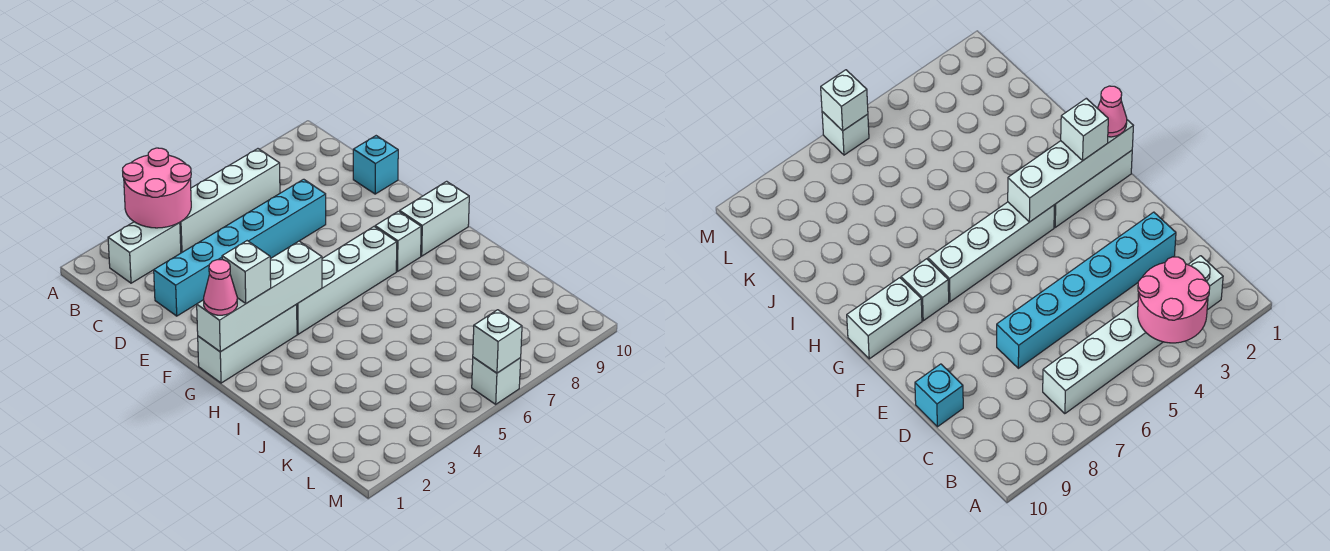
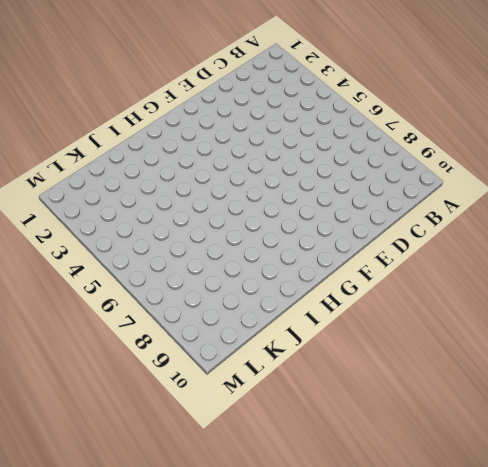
none -> white brick B2:B3 level 1
none -> white brick B4:B7 level 1
none -> cyan brick D2:D7 level 1

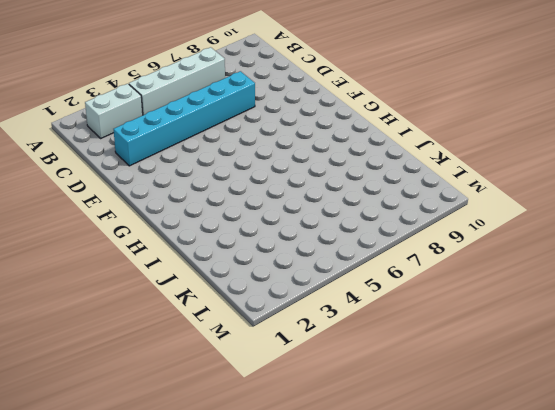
none -> cyan brick D10 level 1
none -> white brick G1:G3 level 1
none -> white brick G4:G7 level 1

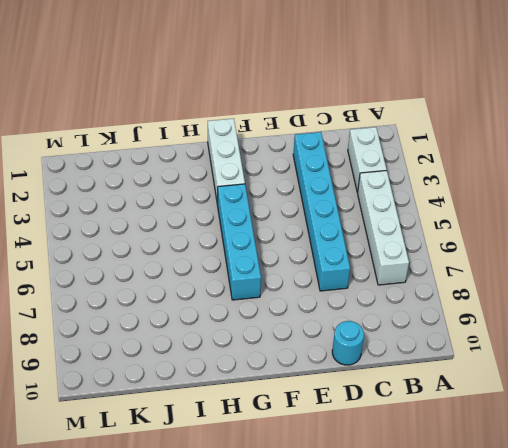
cyan round brick D10 level 1 -> cyan brick D10 level 1
cyan brick G4:G7 level 1 -> white brick G4:G7 level 1
none -> white brick G8 level 1
none -> white brick G9:G10 level 1
none -> white brick M6 level 1

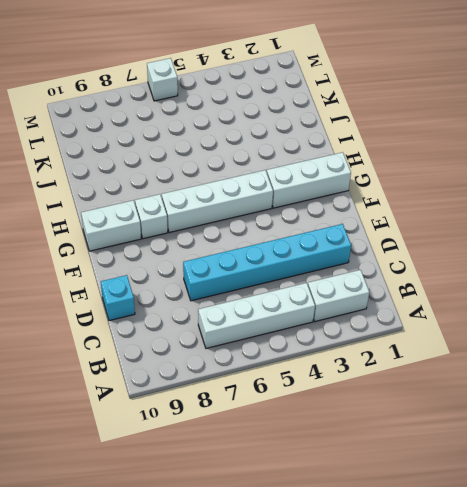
none -> pink round brick A3:B4 level 2
none -> white brick G1:G4 level 2
none -> white brick M6 level 2

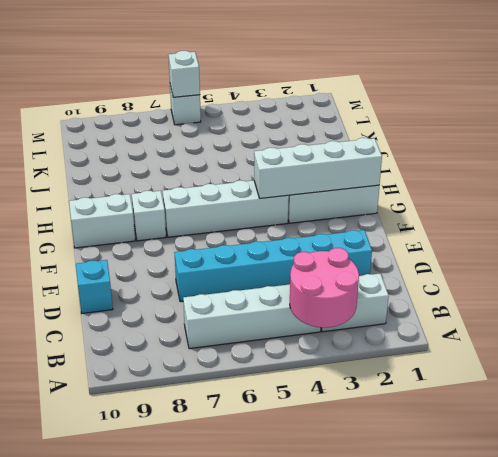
none -> pink cone G1 level 3
none -> white brick G2 level 3

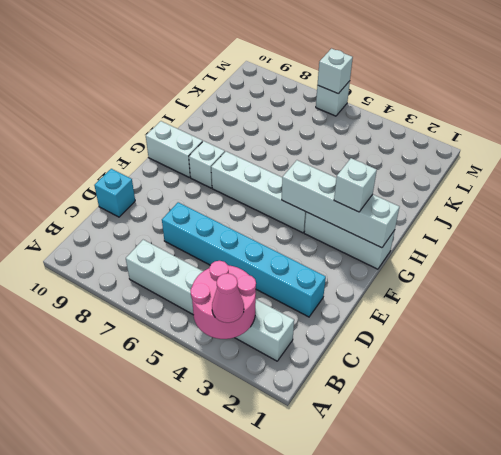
pink cone A3 level 3 -> pink cone G1 level 3

